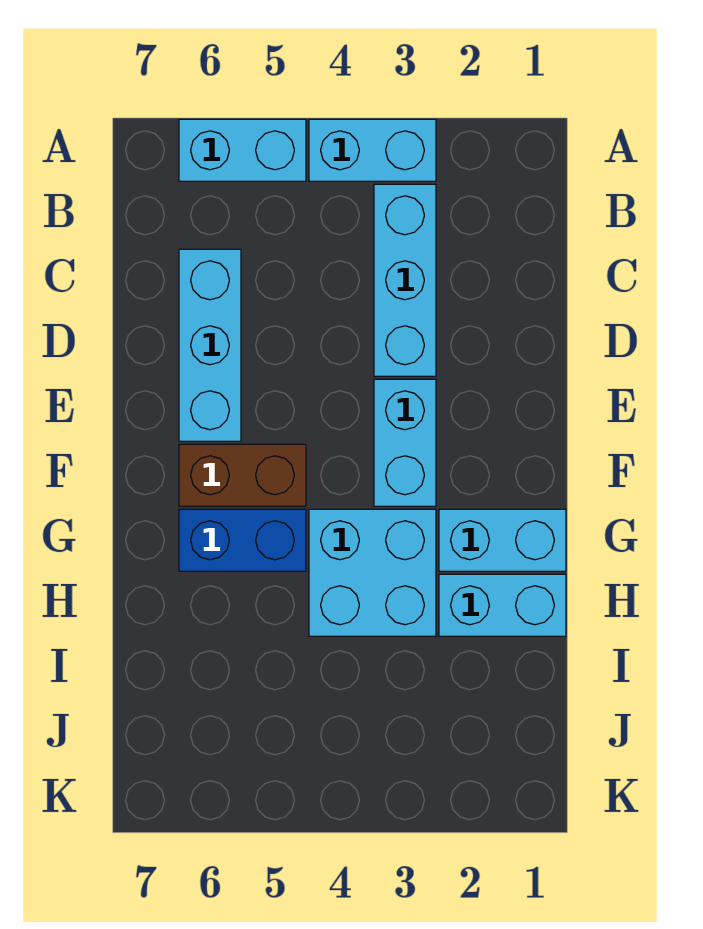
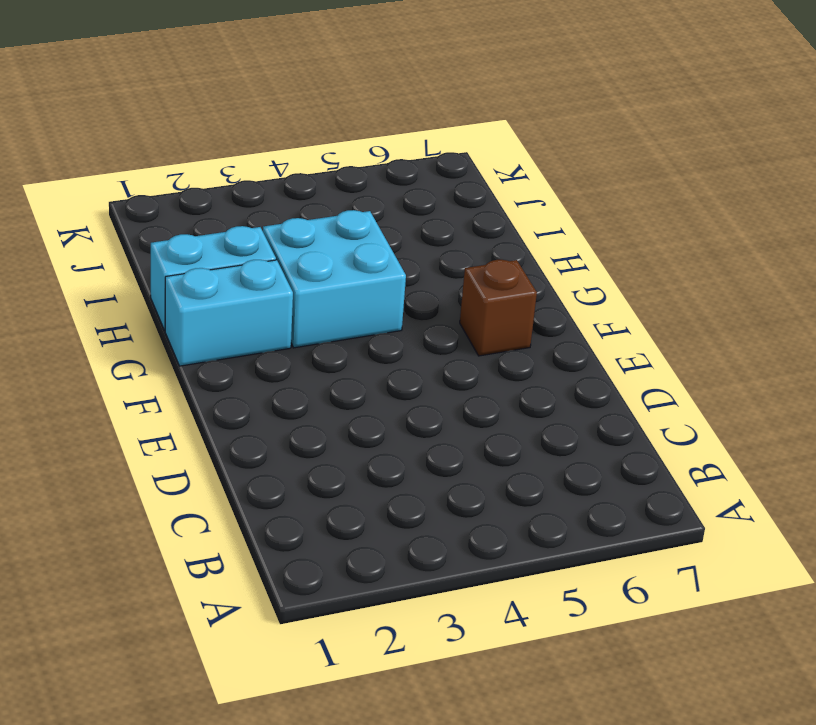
brown brick F6 level 1 -> brown brick F5:F6 level 1
none -> cyan brick A3:A4 level 1
none -> cyan brick A5:A6 level 1

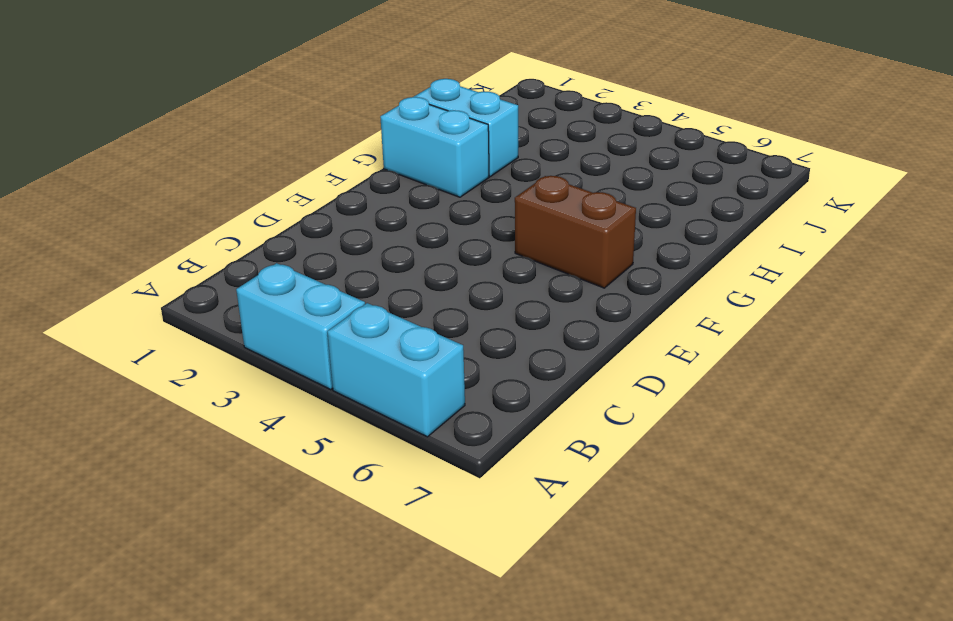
none -> cyan brick B3:D3 level 1
none -> cyan brick C6:E6 level 1

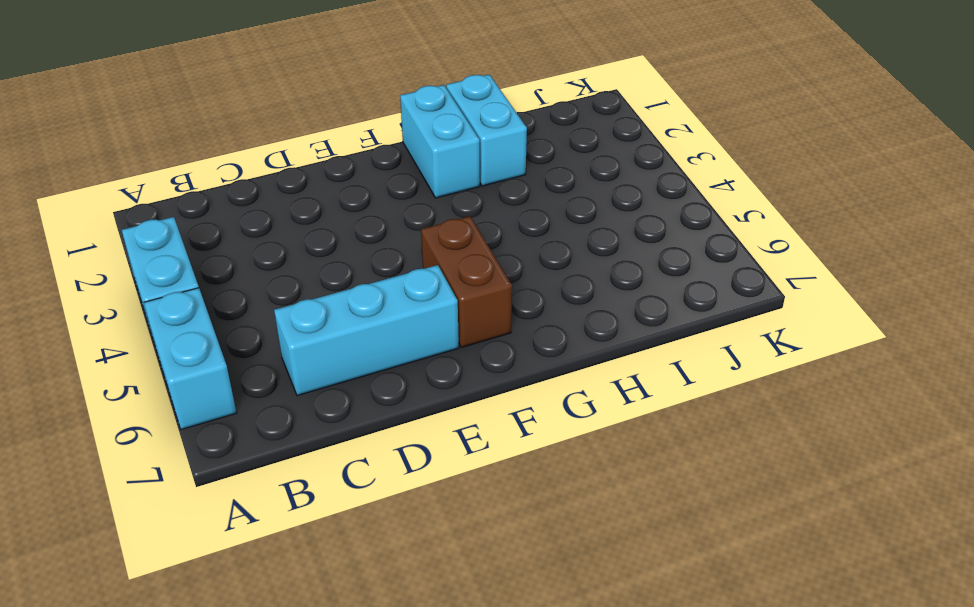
none -> cyan brick B3:D3 level 1
none -> cyan brick E3:F3 level 1

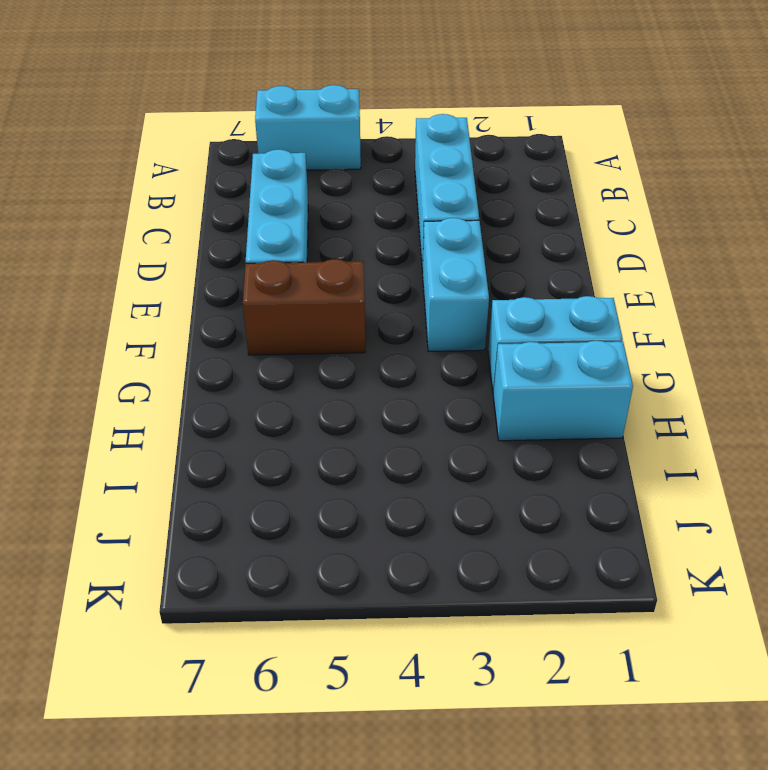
none -> cyan brick A3:A4 level 1
none -> cyan brick G3:H4 level 1

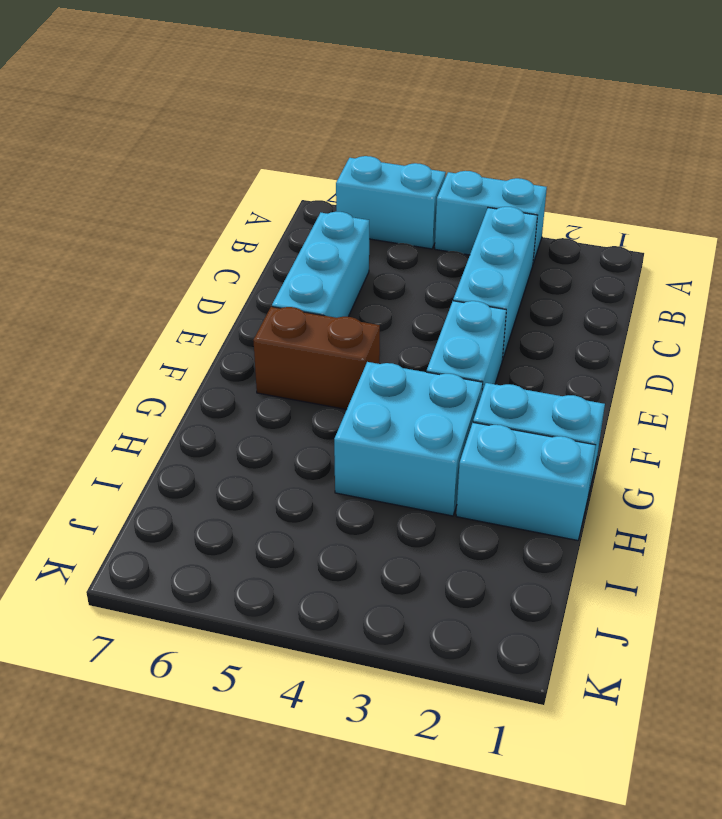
none -> blue brick G5:G6 level 1

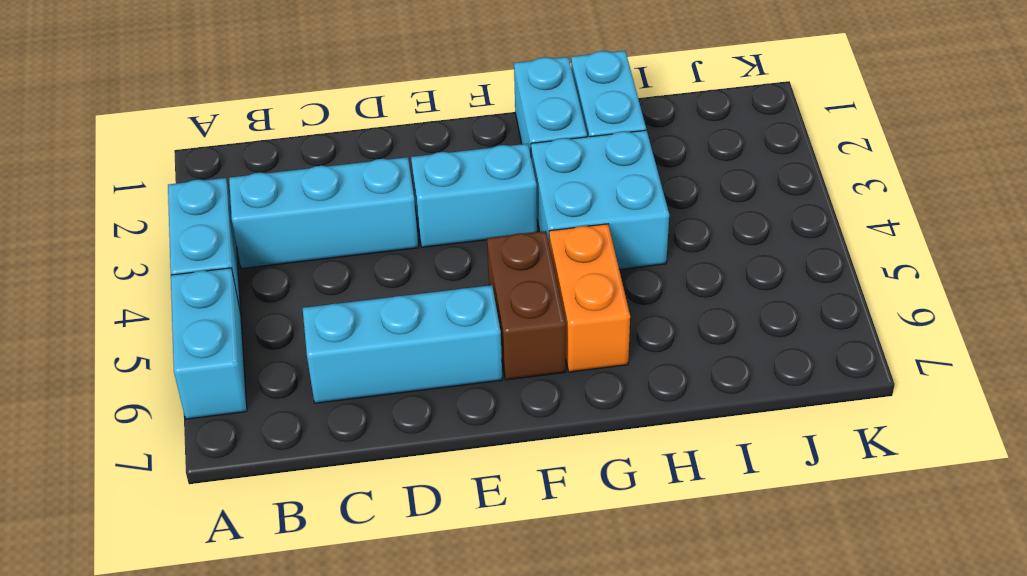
orange brick G5:G6 level 1 -> blue brick G5:G6 level 1

